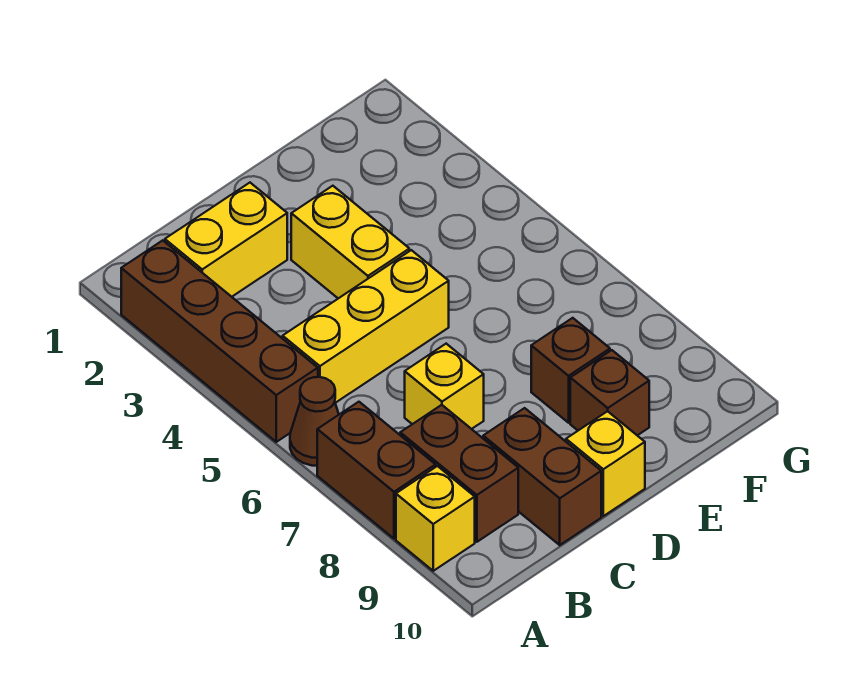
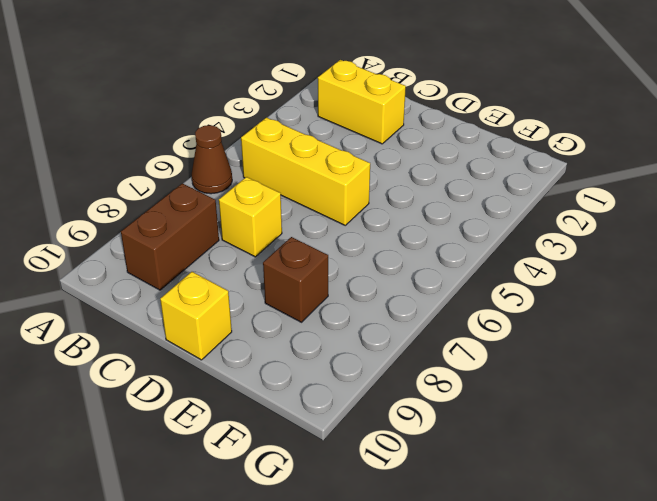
none -> brown brick A2:A5 level 1
none -> brown brick A7:A8 level 1
none -> yellow brick A9 level 1

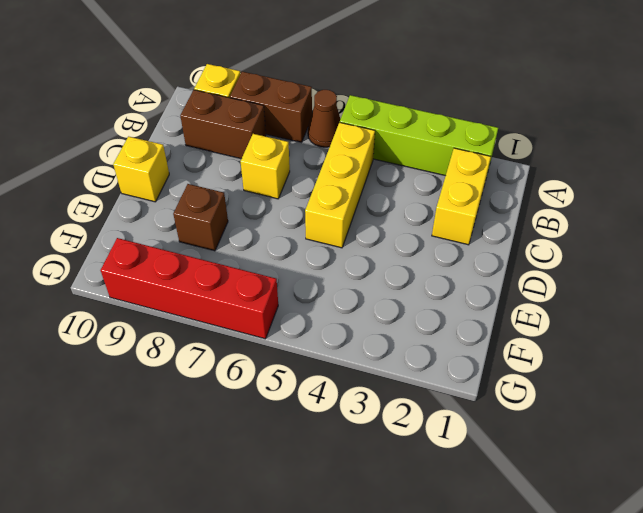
lime brick A2:A5 level 1 -> brown brick A2:A5 level 1
red brick G6:G9 level 1 -> none
none -> brown brick C9:C10 level 1
none -> yellow brick D3:D4 level 1
none -> brown brick E9 level 1

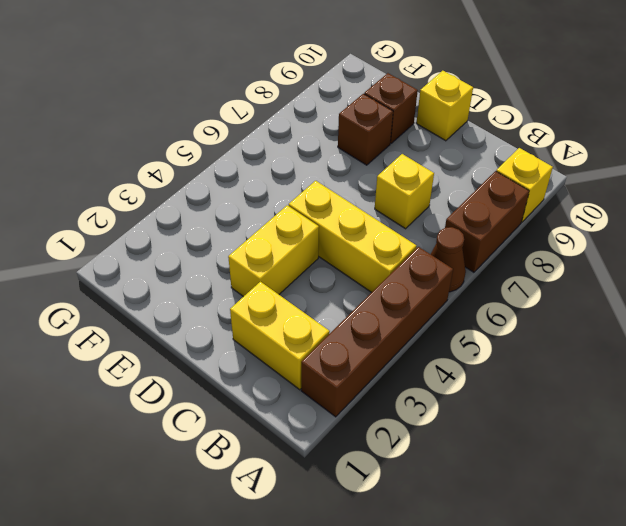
none -> brown brick B8:B9 level 1
none -> brown brick C9:C10 level 1

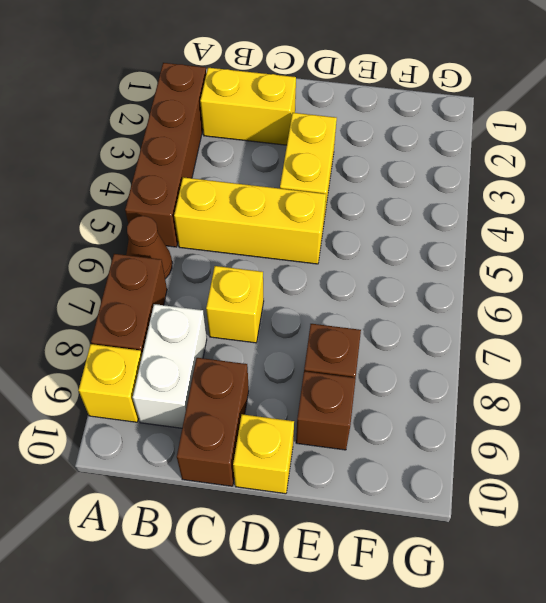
white brick B8:B9 level 1 -> brown brick B8:B9 level 1

